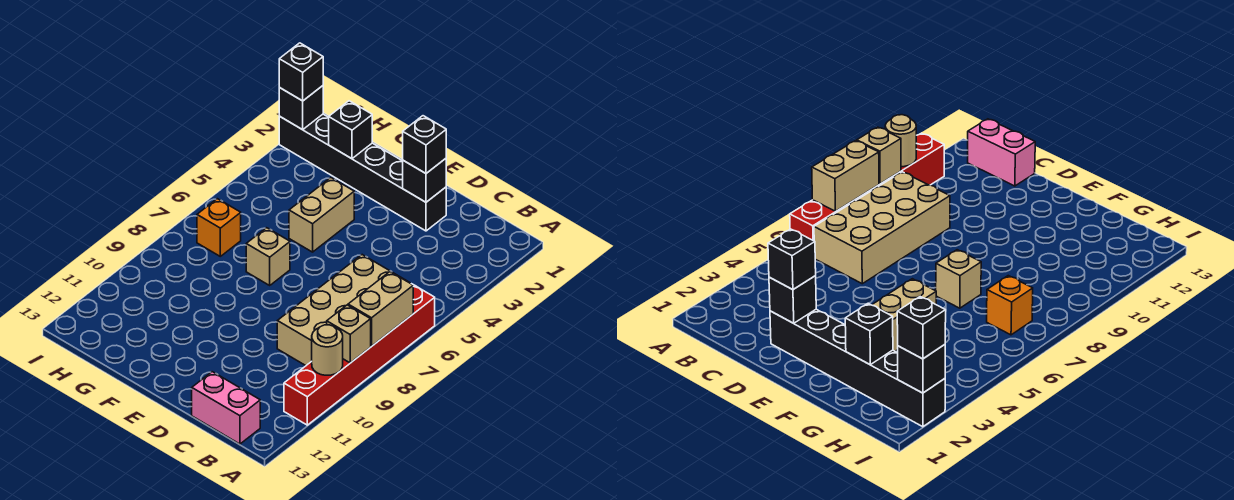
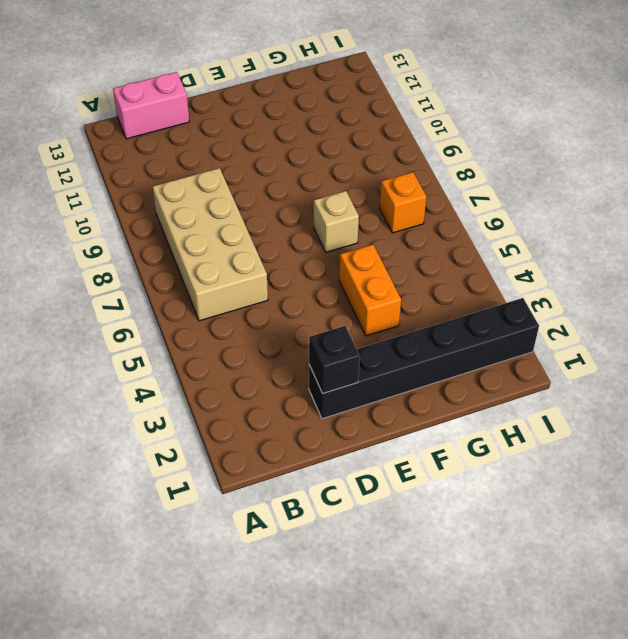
orange brick F4:F5 level 1 -> tan brick F4:F5 level 1
none -> red brick A6:A11 level 1
none -> tan brick A7:A8 level 2
none -> tan brick A9 level 2

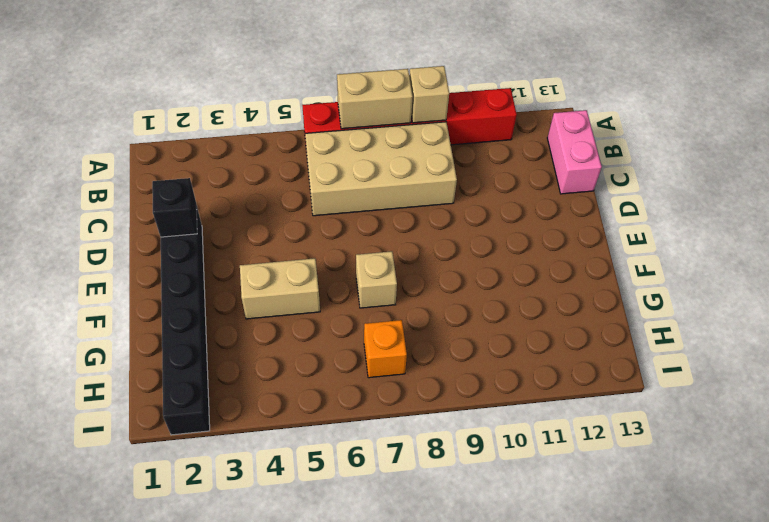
none -> tan round brick A10 level 2
none -> black brick G2 level 2
none -> black brick I2 level 2

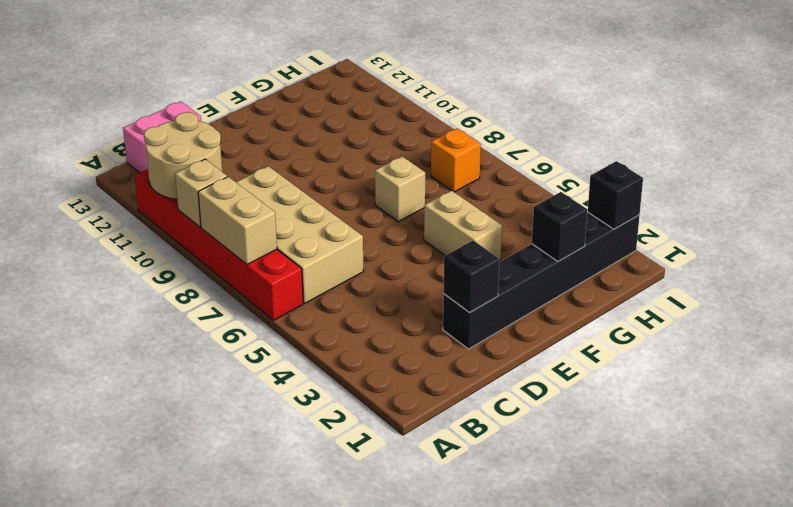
tan round brick A10:B11 level 2 -> tan round brick A10 level 2
none -> black brick D2 level 3
none -> black brick I2 level 3

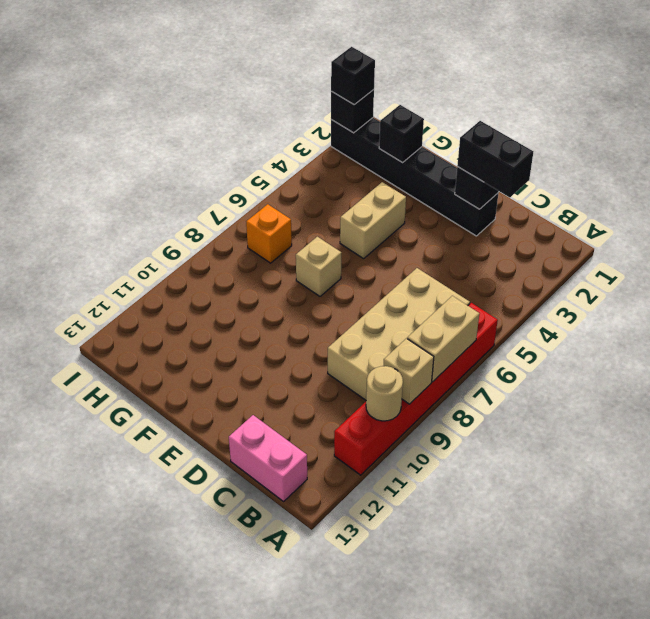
black brick C2:D2 level 3 -> black brick D2 level 3

